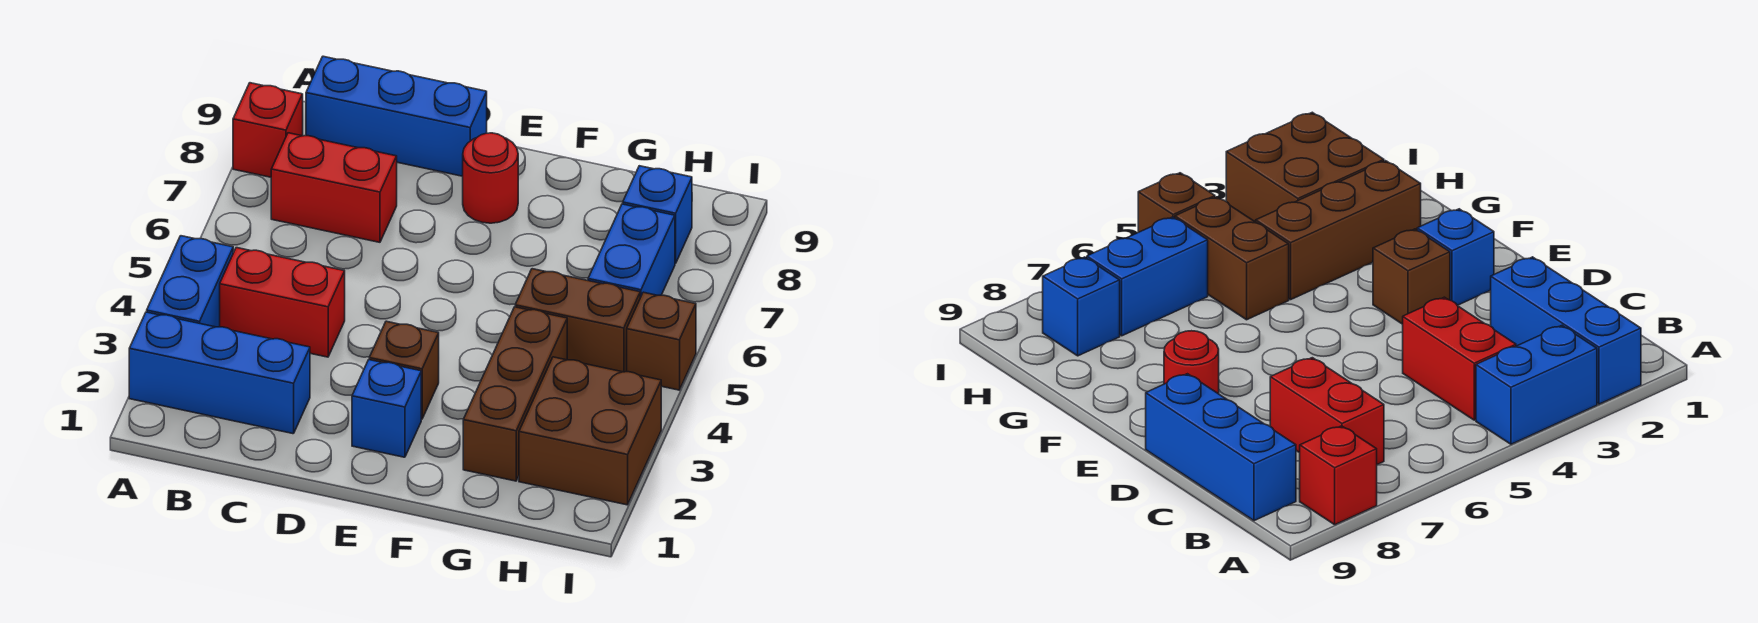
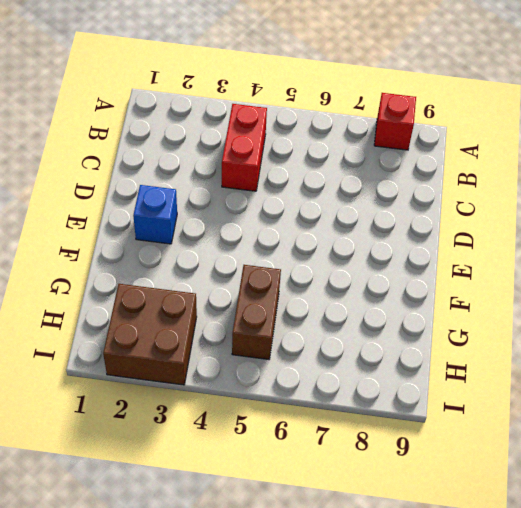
none -> blue brick A2:C2 level 1
none -> blue brick A3:A4 level 1
none -> red brick B7:C7 level 1

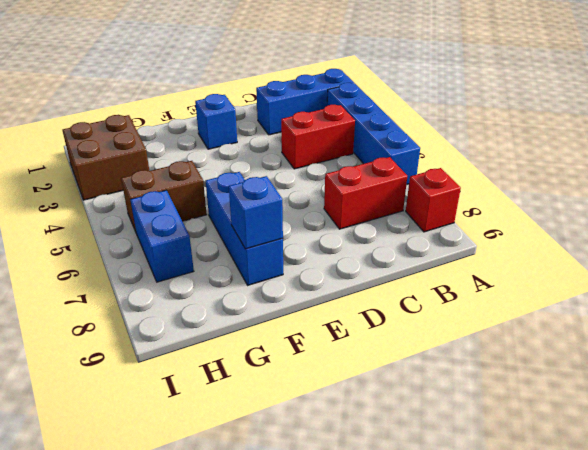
blue brick A3:A6 level 1 -> blue brick A3:A4 level 1
blue brick F6:F8 level 1 -> blue brick B9:D9 level 1
blue brick F8 level 2 -> blue brick H8 level 1
none -> brown brick E3 level 1
none -> red round brick E8 level 1
none -> brown brick G2:G4 level 1

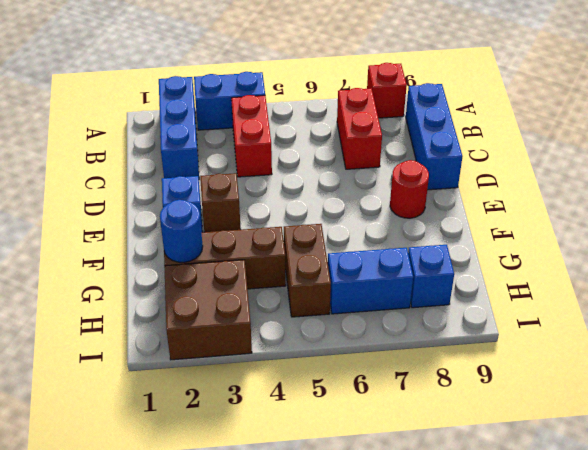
blue round brick G2 level 2 -> none
none -> brown brick I5 level 1

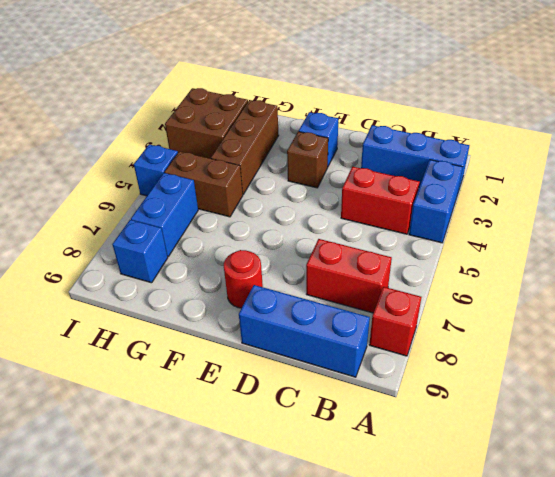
blue brick I5 level 1 -> brown brick I5 level 1

